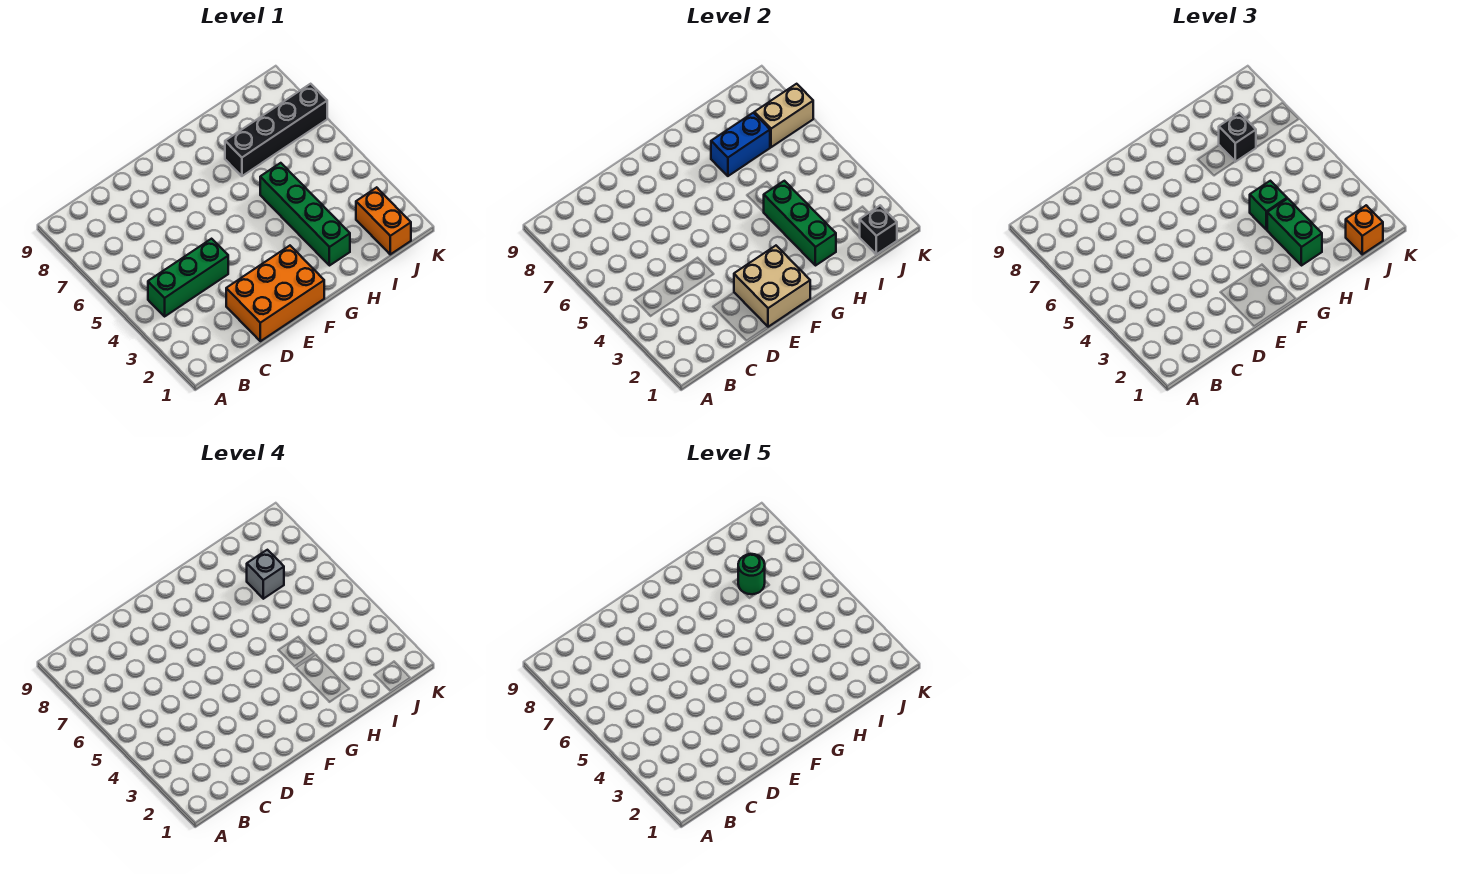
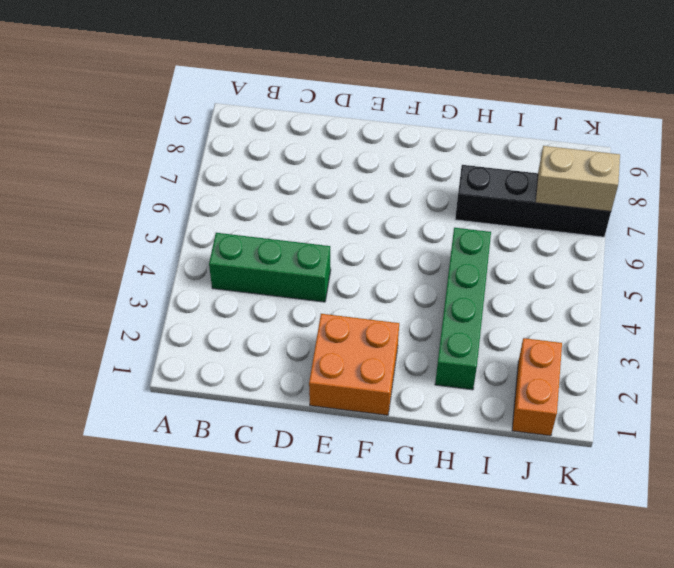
orange brick E1:F2 level 1 -> orange brick D1:F2 level 1
none -> tan brick E1:F2 level 2
none -> green brick H2:H4 level 2
none -> blue brick H7:I7 level 2

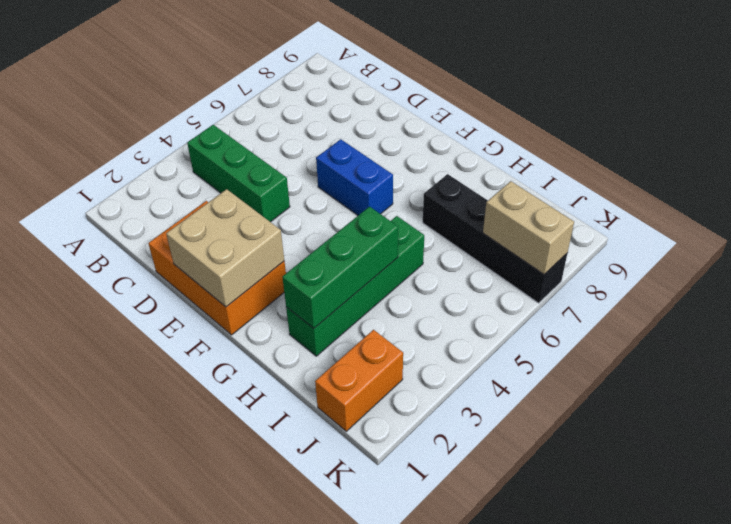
blue brick E6:F6 level 1 -> blue brick H7:I7 level 2
none -> black brick J1 level 2
none -> green brick H2:H3 level 3
none -> green brick H4 level 3

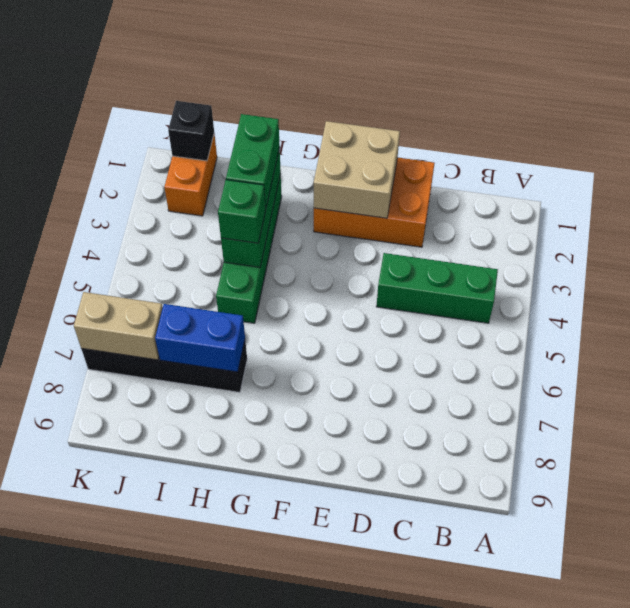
none -> black brick I7 level 3
none -> orange brick J1 level 3
none -> grey brick I7 level 4

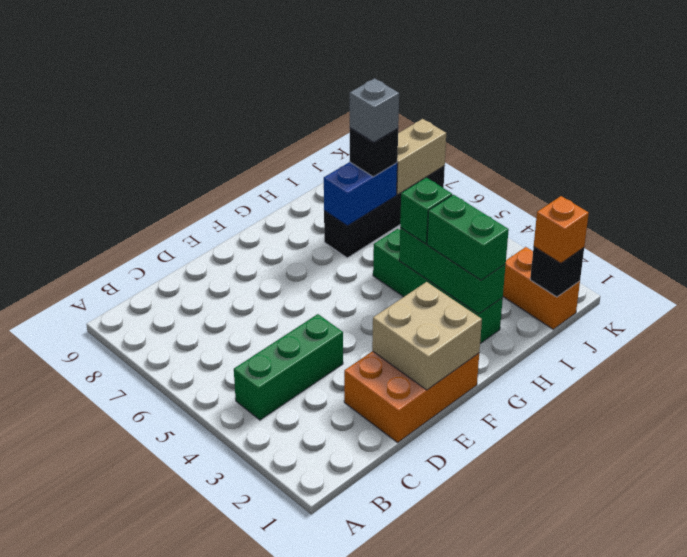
none -> green round brick I7 level 5

